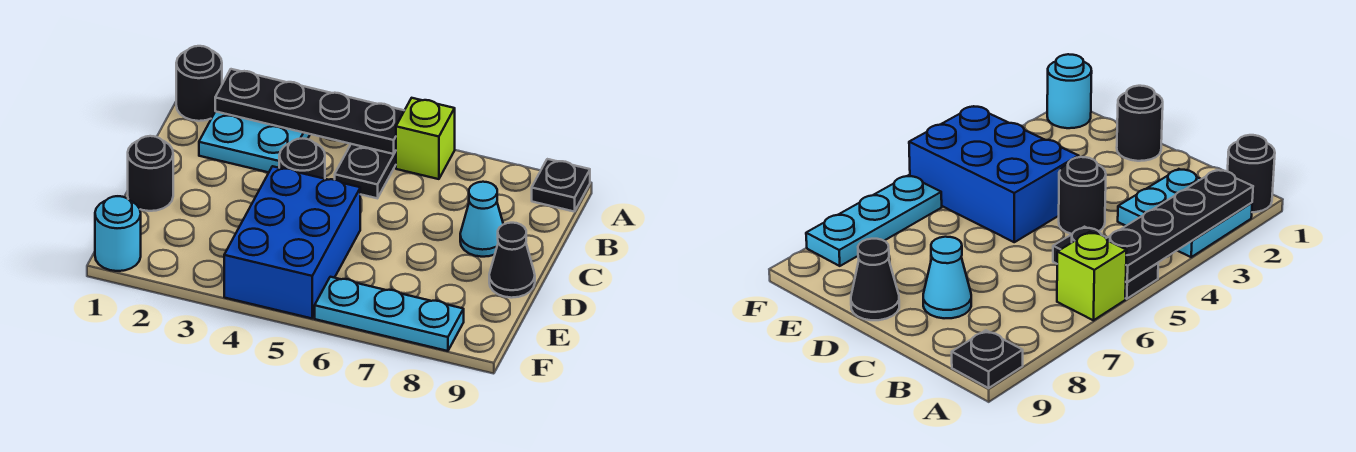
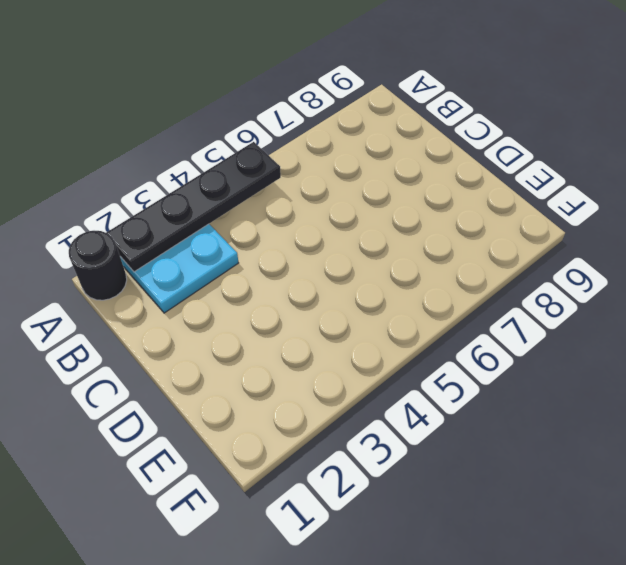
none -> black plate A5:B5 level 1
none -> lime brick A6 level 1
none -> black plate A9 level 1

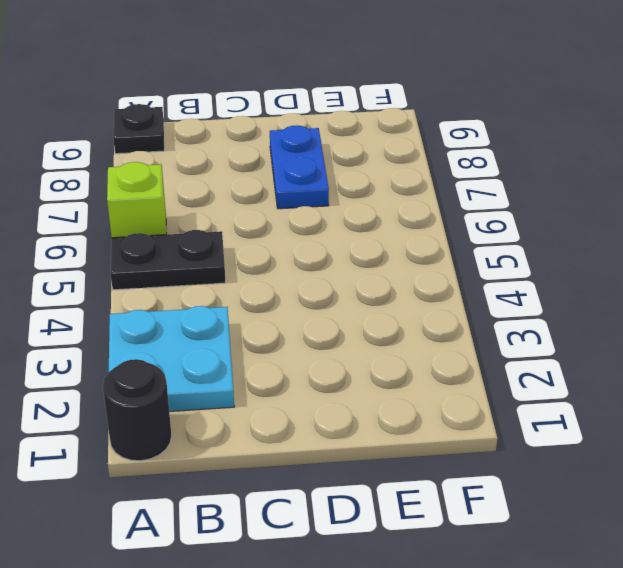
blue plate D7:D8 level 1 -> none
none -> black round brick C4 level 1
none -> cyan cone C8 level 1
none -> black round brick D1 level 1

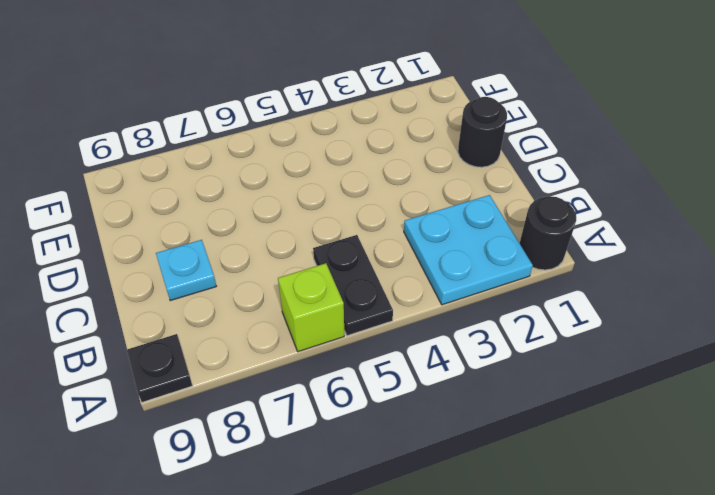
cyan plate C8 level 1 -> cyan cone C8 level 1
none -> black round brick C4 level 1
none -> blue brick D4:F5 level 1
none -> black cone D9 level 1

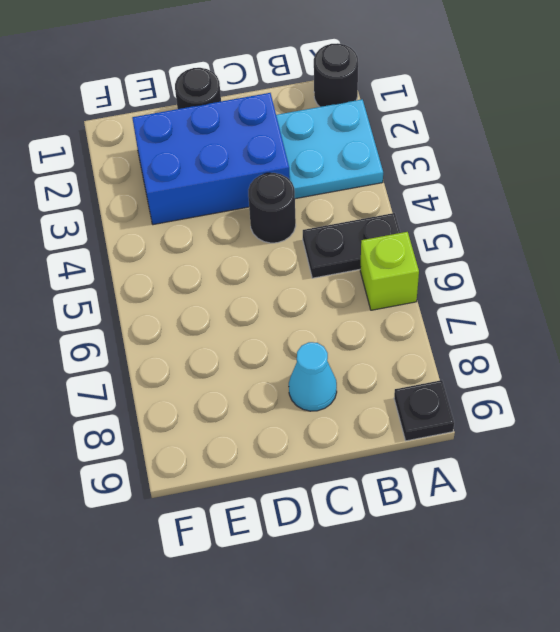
blue brick C2:E3 level 1 -> blue brick D4:F5 level 1
none -> black cone D9 level 1
none -> cyan round brick F1 level 1
none -> cyan plate F6:F8 level 1

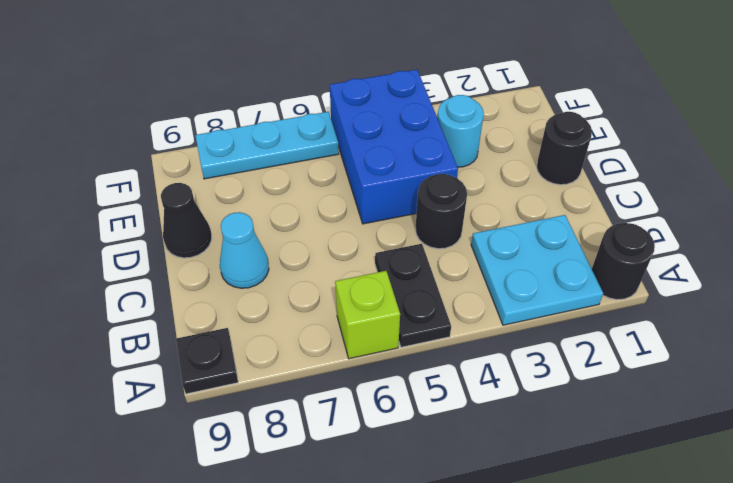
cyan round brick E3 level 1 -> cyan round brick F1 level 1
none -> black plate A2:A5 level 2

